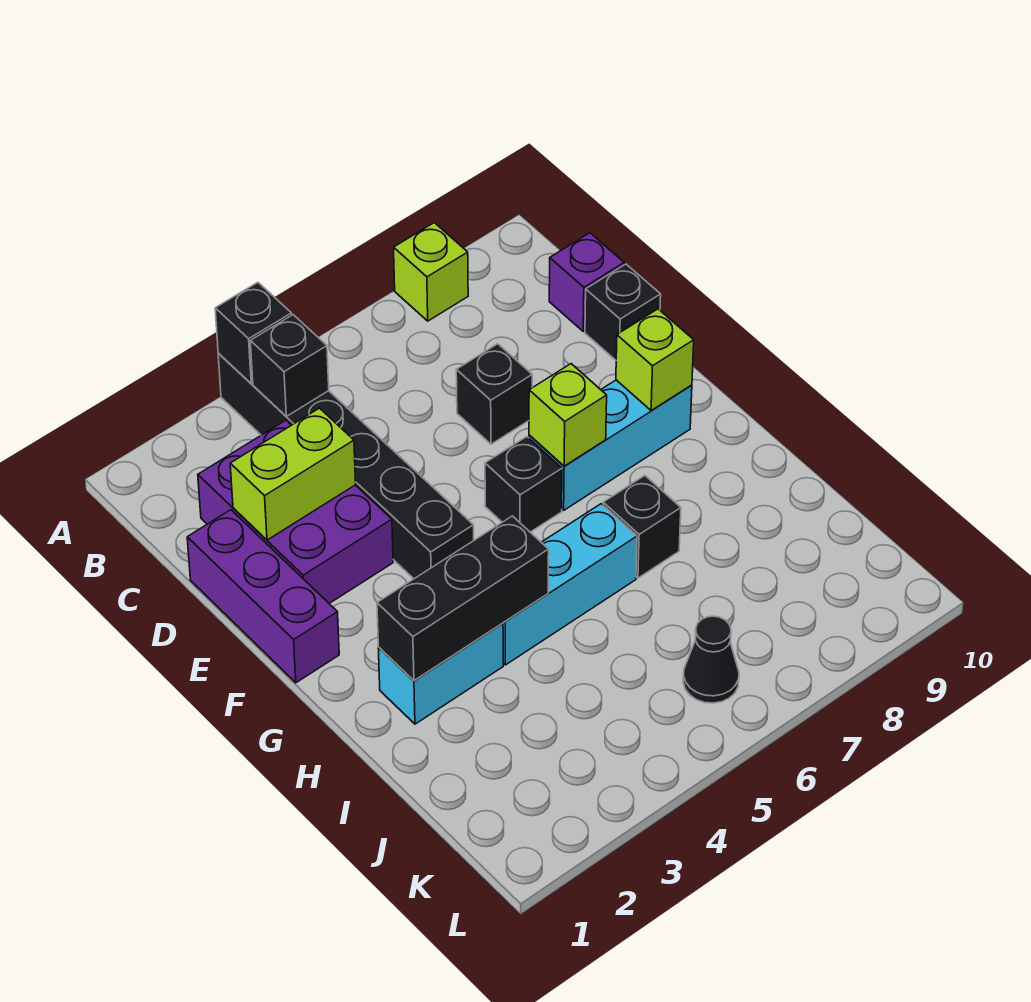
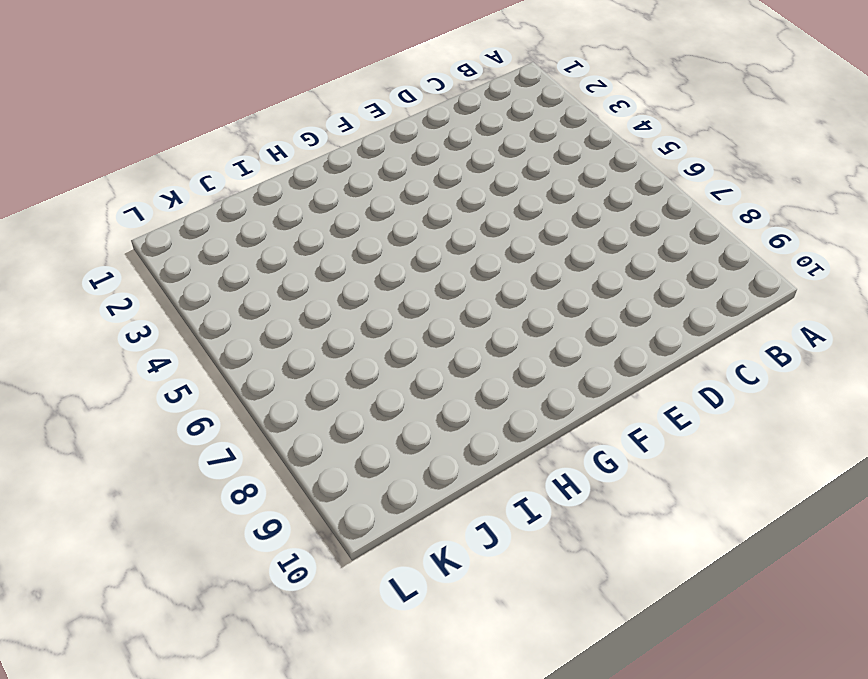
none -> black brick A4:F4 level 1
none -> lime brick A8 level 1
none -> purple brick C2:E3 level 1

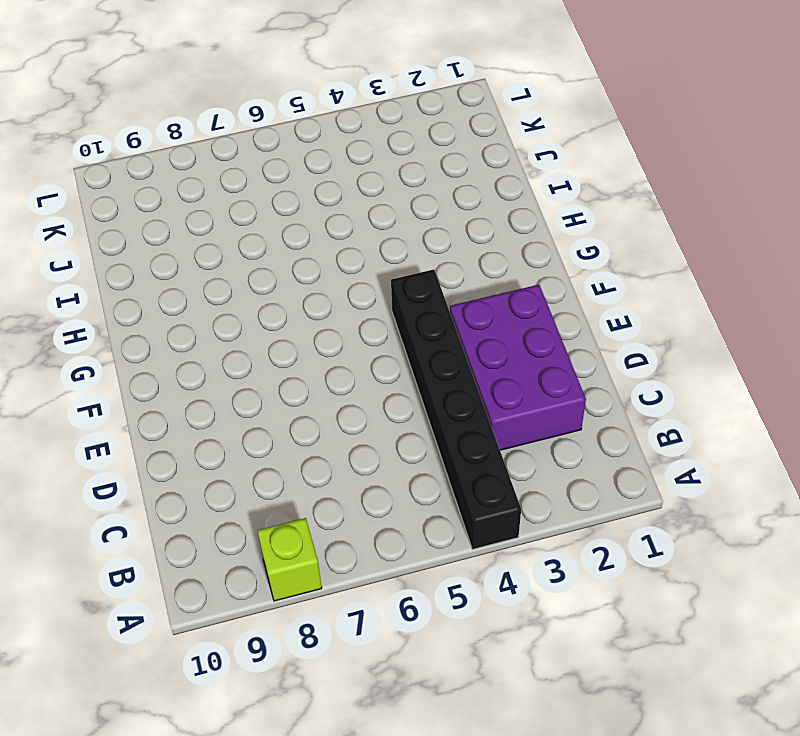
none -> purple brick C10 level 1
none -> purple brick D1:F1 level 1
none -> black brick D7 level 1

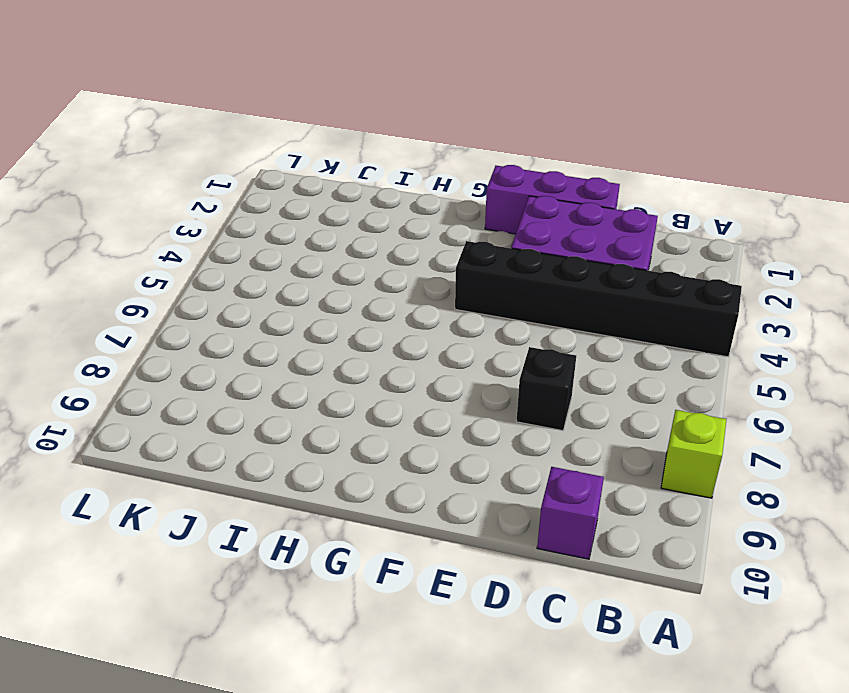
none -> black brick D10 level 1
none -> black brick F6 level 1
none -> cyan brick F7:F9 level 1

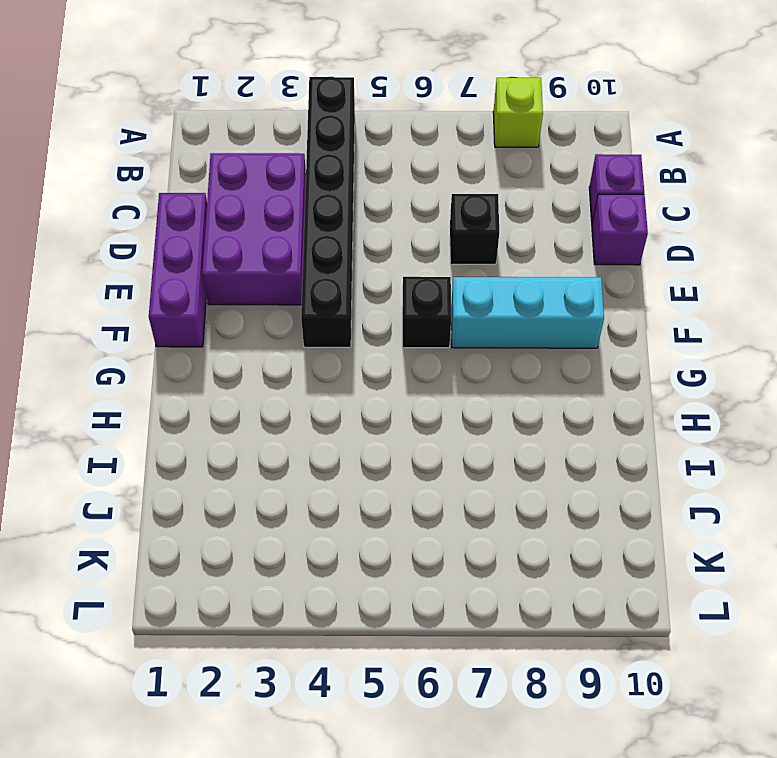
purple brick D10 level 1 -> black brick D10 level 1
none -> cyan brick H2:H3 level 1
none -> cyan brick H4:H6 level 1
none -> black brick H7 level 1

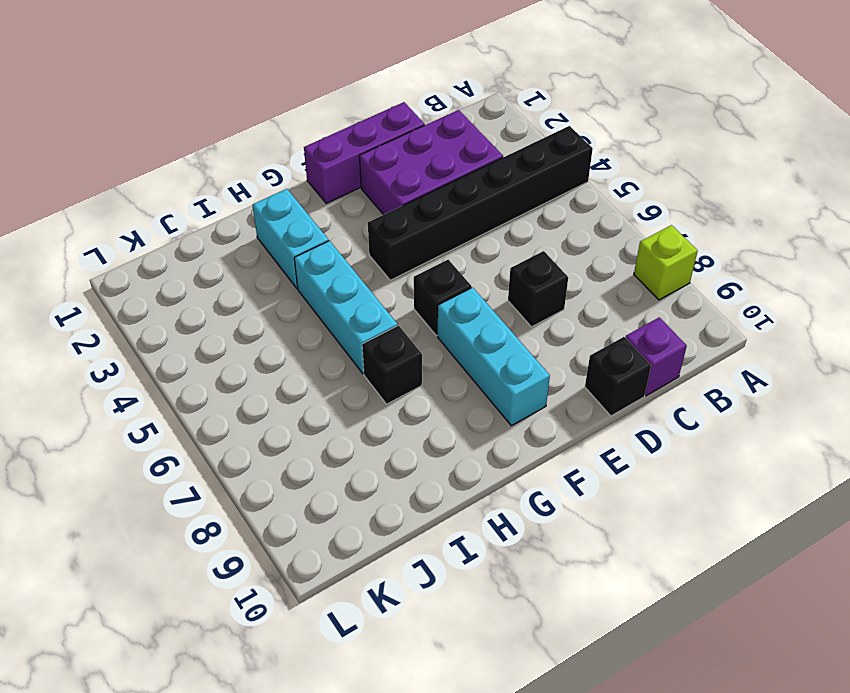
none -> black cone K6 level 1
none -> black brick A4 level 2
none -> black brick B4 level 2

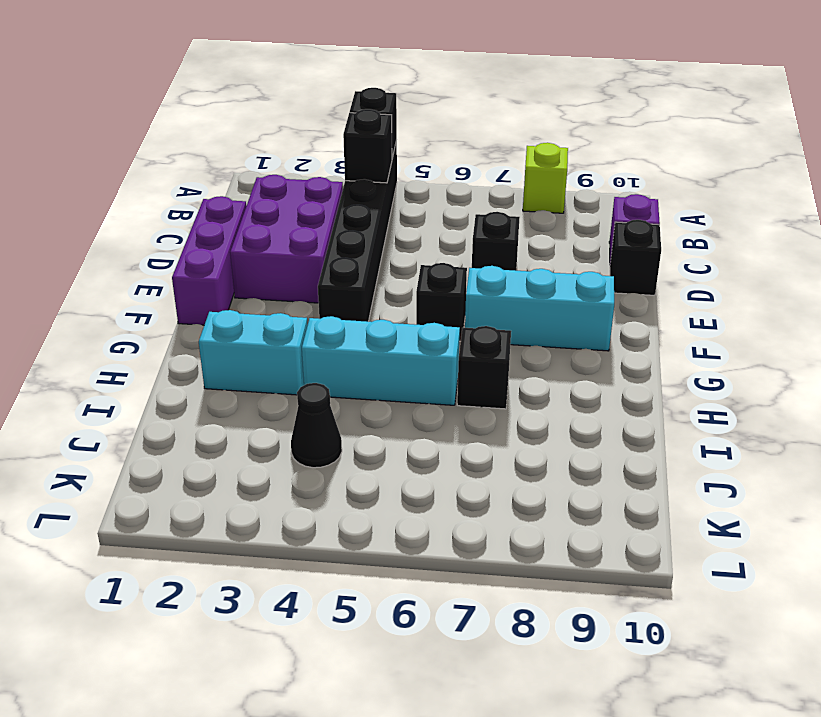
black cone J4 level 1 -> black cone K6 level 1
none -> lime brick D2:D3 level 2
none -> lime brick F7 level 2
none -> lime brick F9 level 2

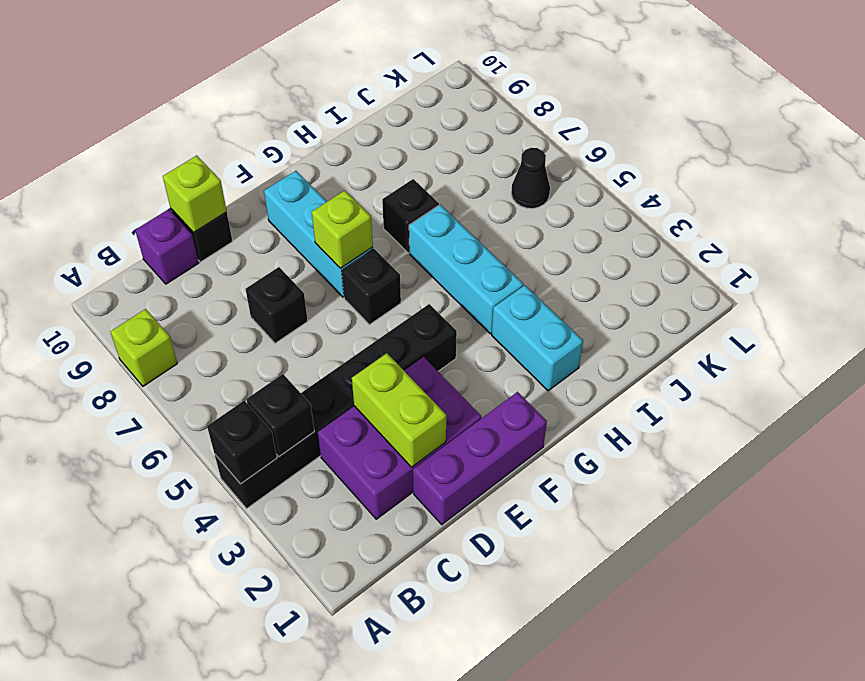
lime brick D10 level 2 -> lime brick F9 level 2
none -> black brick H2:H4 level 2

